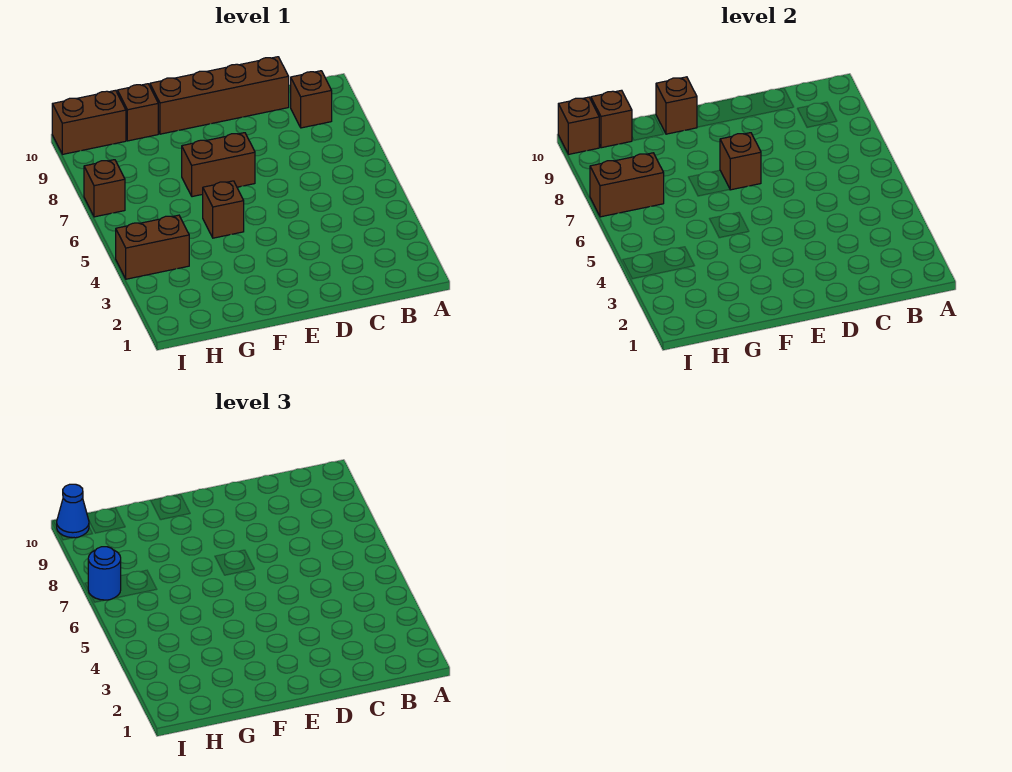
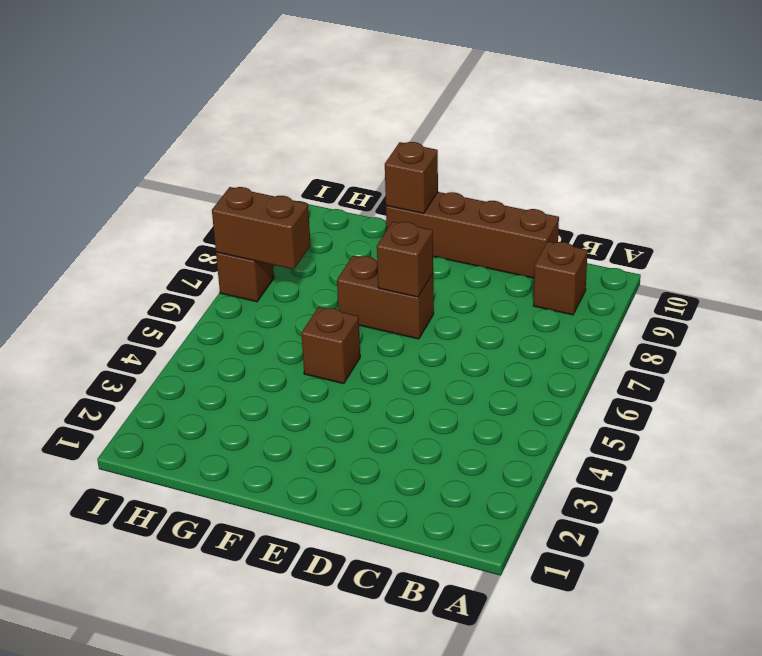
none -> brown brick G10 level 1
none -> brown brick H4:I4 level 1
none -> brown brick H10:I10 level 1

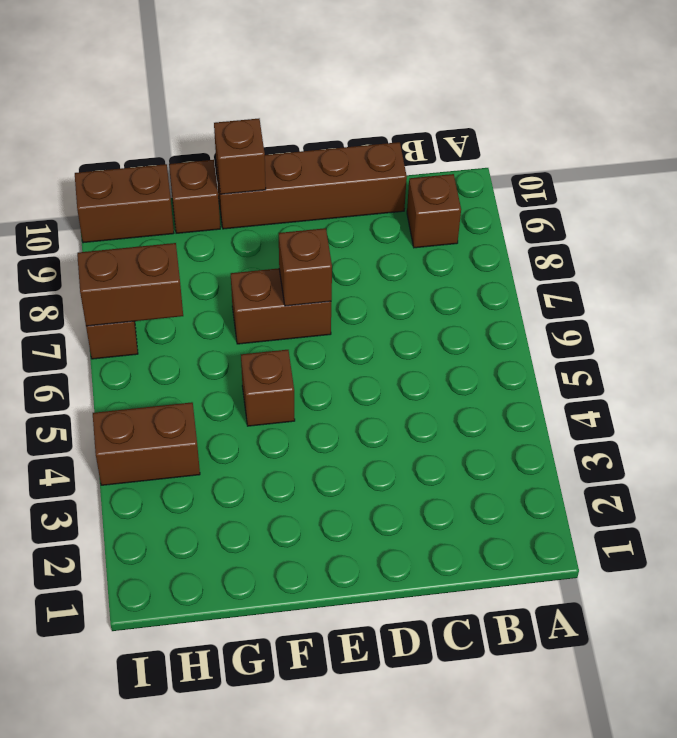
none -> brown brick H10 level 2
none -> brown brick I10 level 2
none -> blue round brick I7 level 3

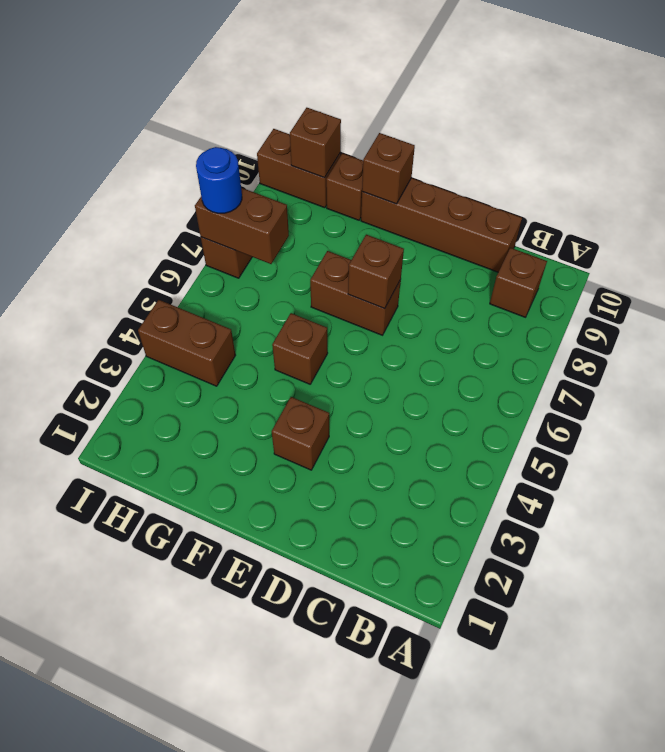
brown brick E3 level 1 -> brown brick I10 level 2
none -> blue cone I10 level 3

